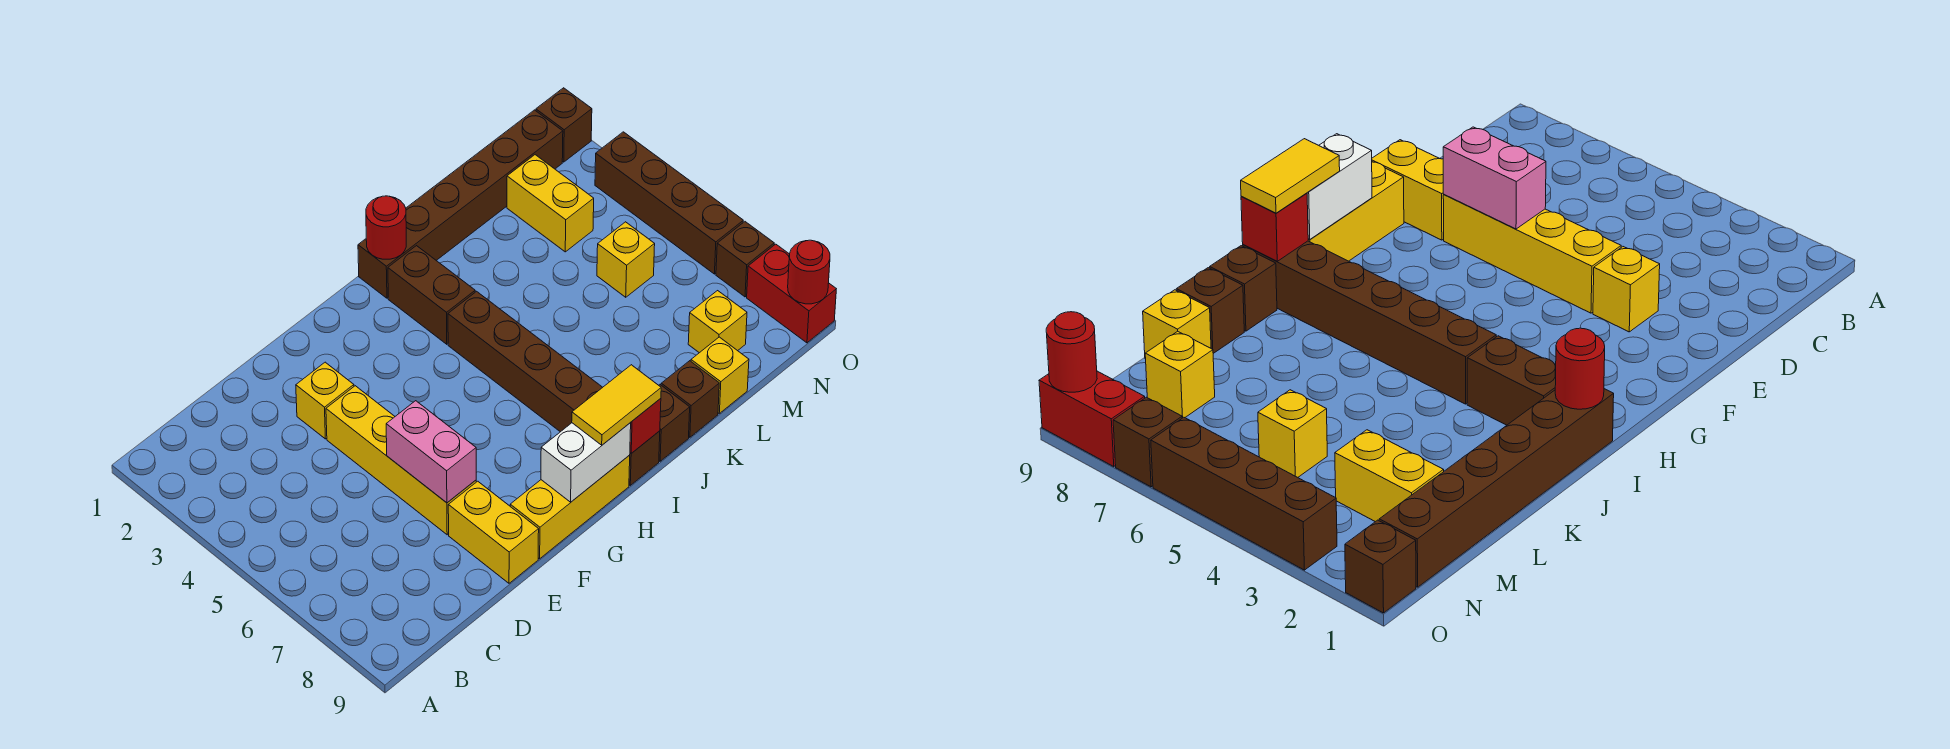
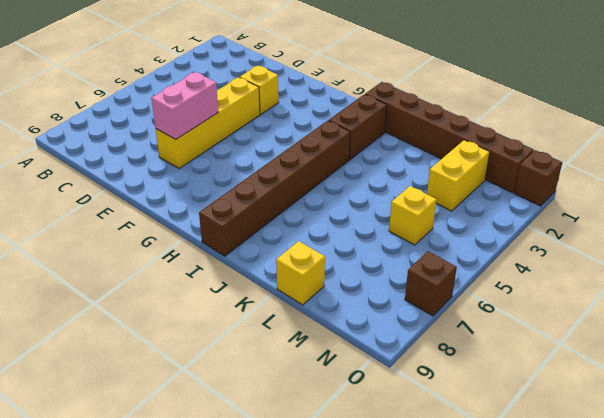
none -> yellow brick E8:E9 level 1
none -> yellow brick F9:H9 level 1
none -> brown brick J9 level 1

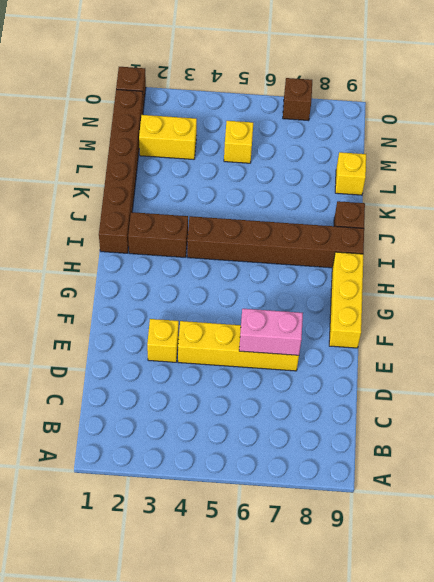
none -> yellow brick E8:E9 level 1
none -> brown brick K9 level 1
none -> yellow brick M8 level 1

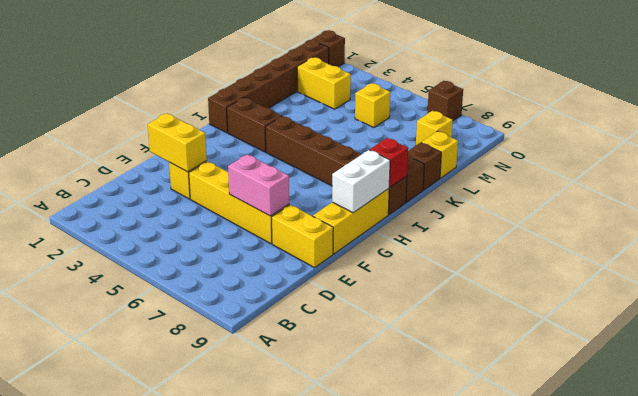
yellow brick E2:E3 level 2 -> none
none -> brown brick O3:O6 level 1
none -> red brick O8:O9 level 1
none -> red round brick I1 level 2

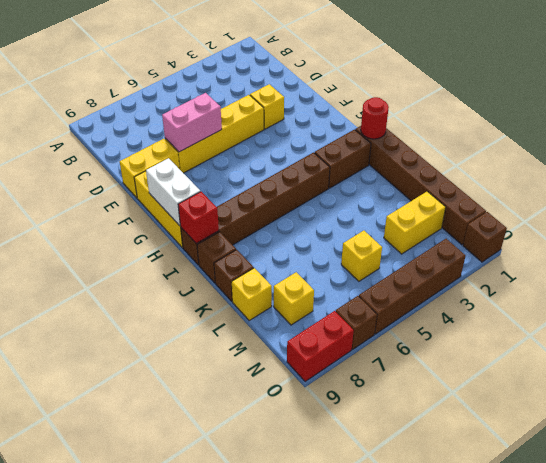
none -> red round brick O9 level 2
none -> yellow tile H9:I9 level 3

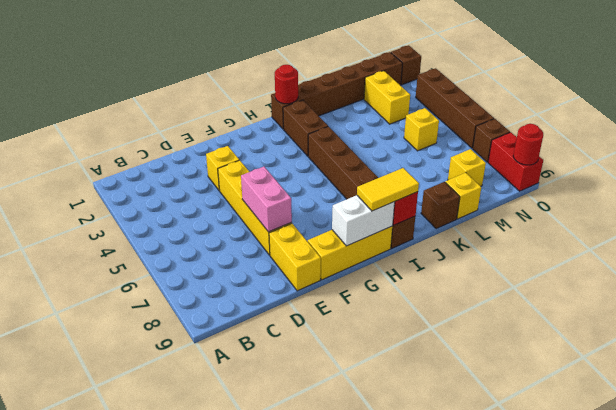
none -> brown brick J9 level 1

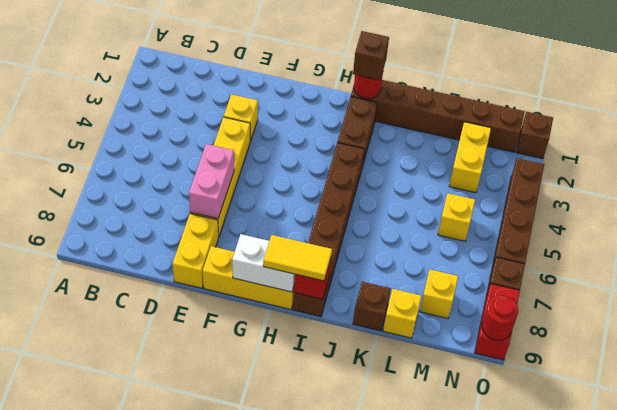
brown brick I1 level 3 -> brown brick J9 level 1

